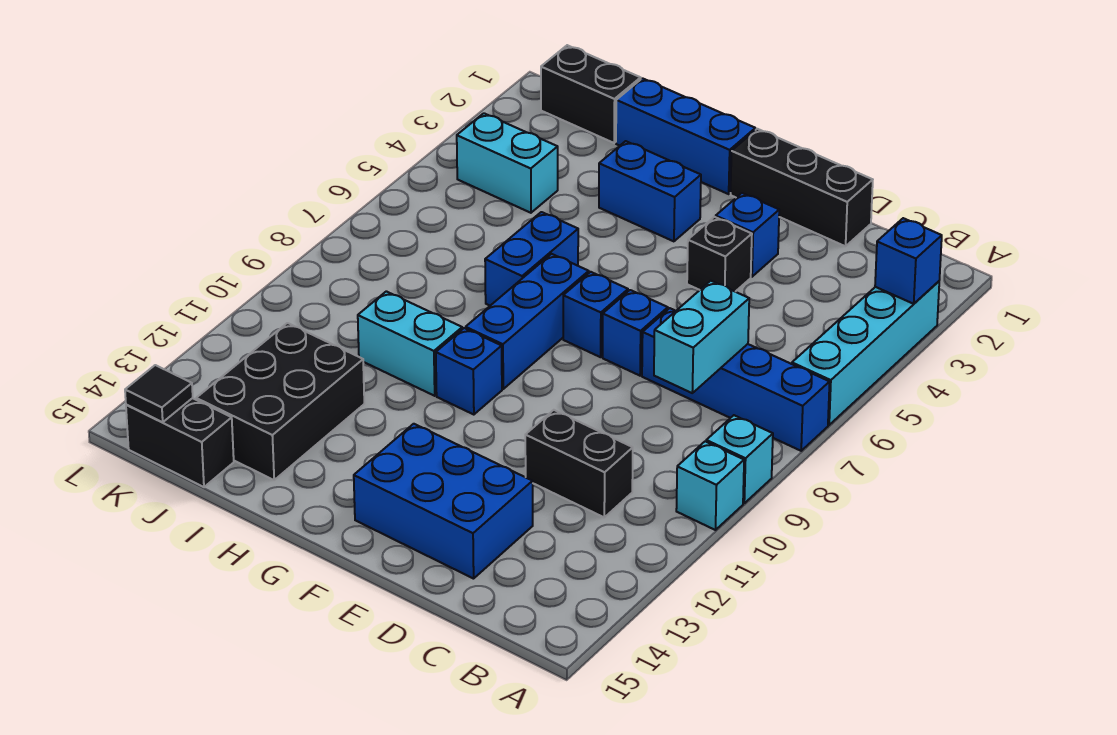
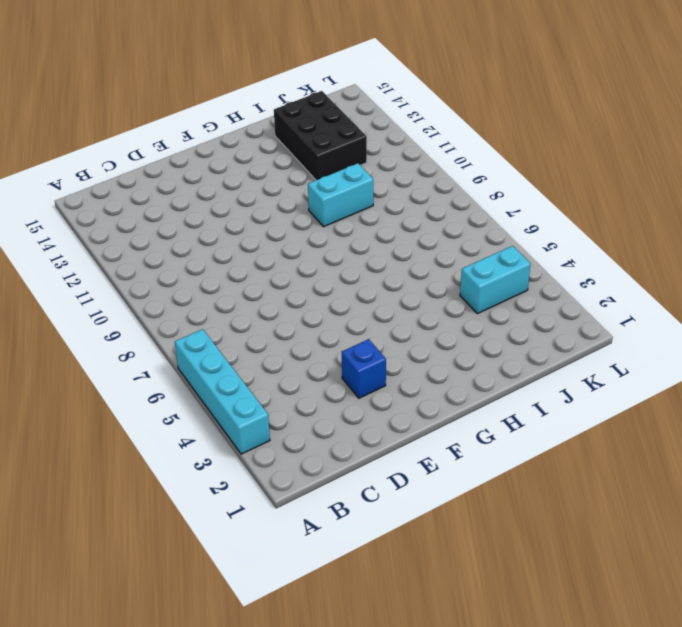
none -> blue brick A7:D7 level 1
none -> cyan brick A9 level 1
none -> cyan brick A10 level 1

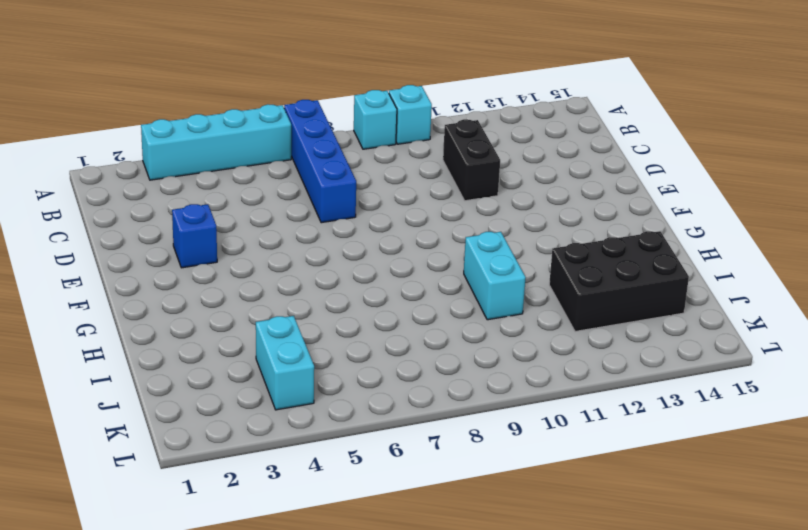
none -> black brick D1:F1 level 1
none -> blue brick D13:F14 level 1
none -> black brick E4 level 1

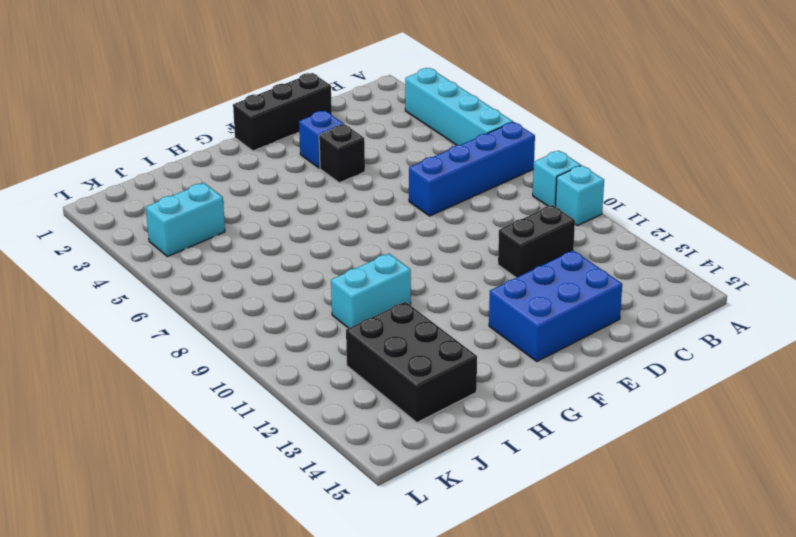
none -> blue brick E7 level 1
none -> blue brick F7 level 1
none -> blue brick G1:I1 level 1

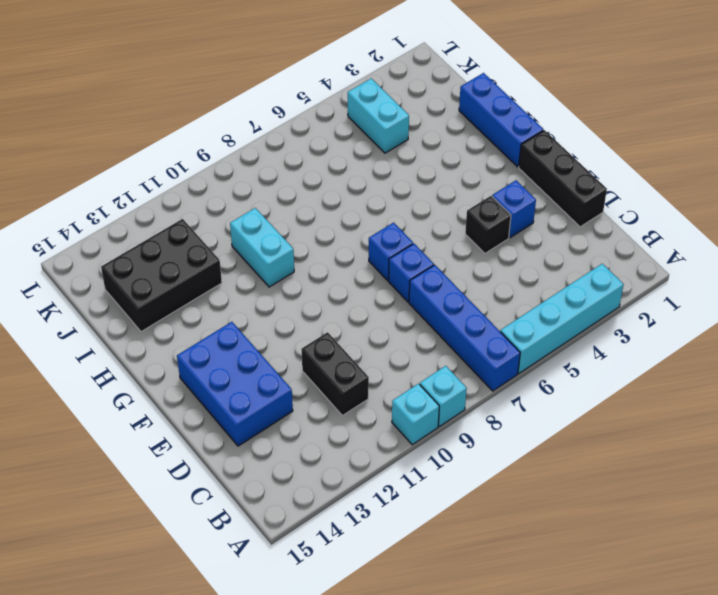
none -> blue brick G3:H3 level 1
none -> blue brick G7:G9 level 1
none -> blue brick G10 level 1

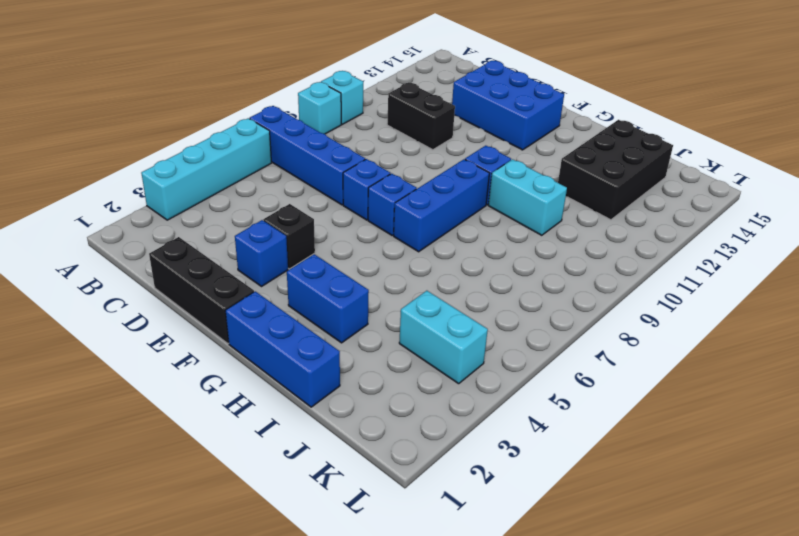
none -> blue brick H6:H7 level 1
none -> black brick J1:K1 level 1
none -> black brick J15:K15 level 1

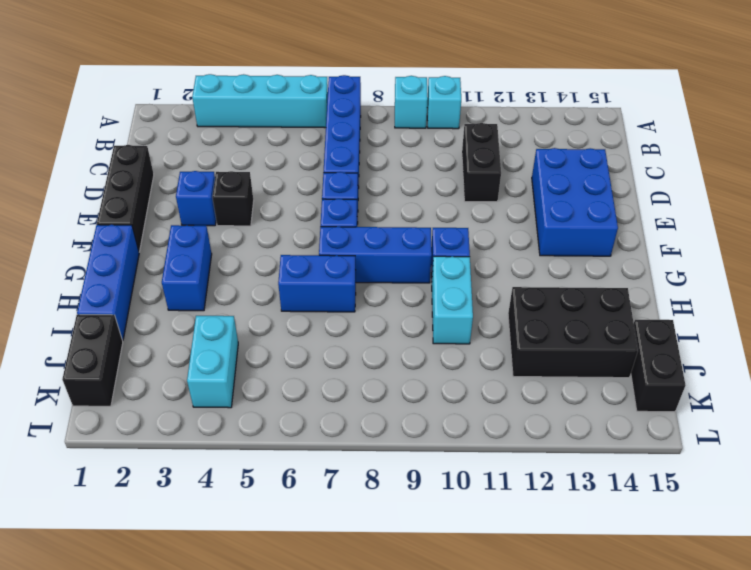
none -> blue brick A3 level 2
none -> cyan brick C7:C8 level 2
none -> black tile K15 level 2

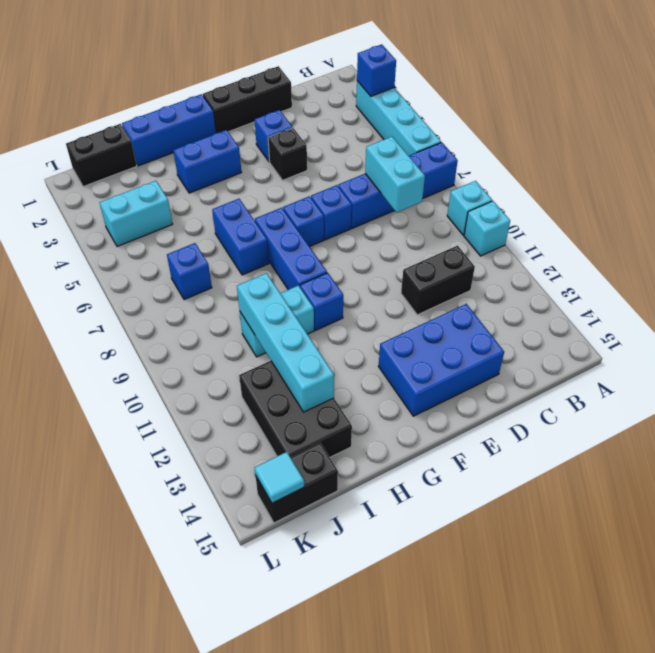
cyan brick I10:I13 level 2 -> none
blue brick J7 level 1 -> none
cyan tile K15 level 2 -> black tile K15 level 2

